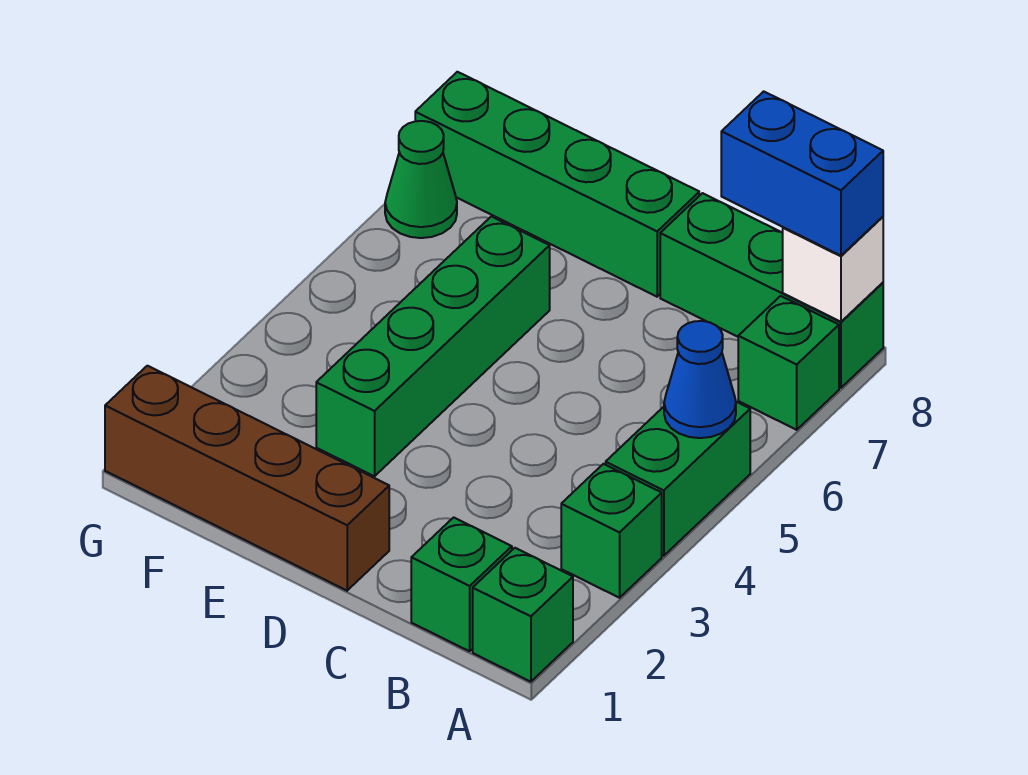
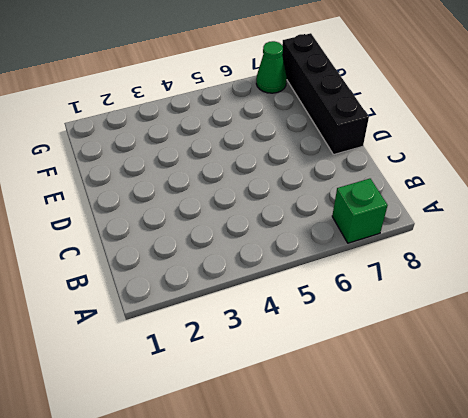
black brick D8:G8 level 1 -> green brick D8:G8 level 1
none -> green brick A1 level 1
none -> green brick A3 level 1
none -> green brick A4:A5 level 1

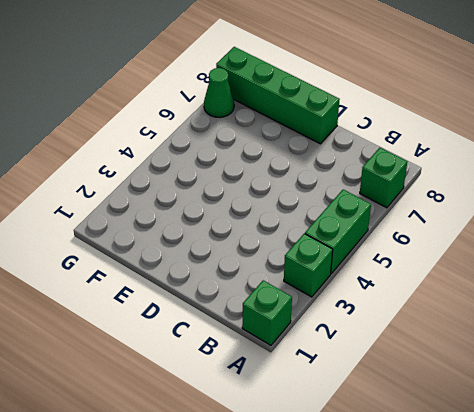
none -> green brick A8:C8 level 1
none -> green brick B1 level 1
none -> brown brick D1:G1 level 1

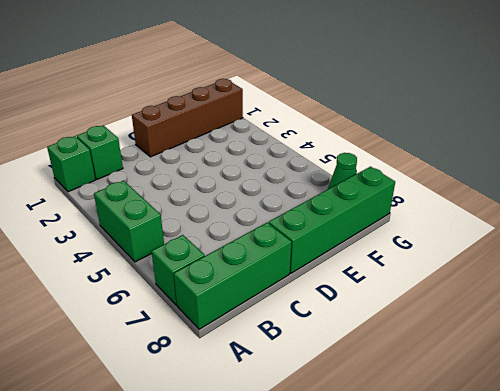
none -> green brick A3 level 1
none -> green brick E3:E6 level 1
none -> blue cone A5 level 2

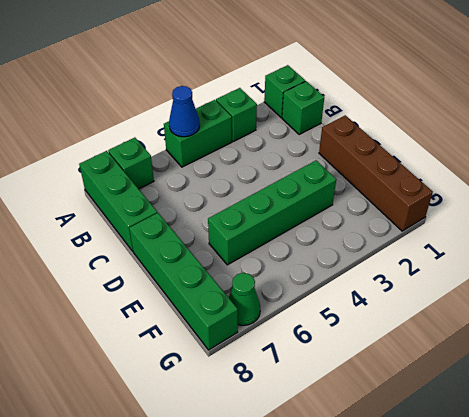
none -> white brick A8 level 2
none -> blue brick A8:B8 level 3

